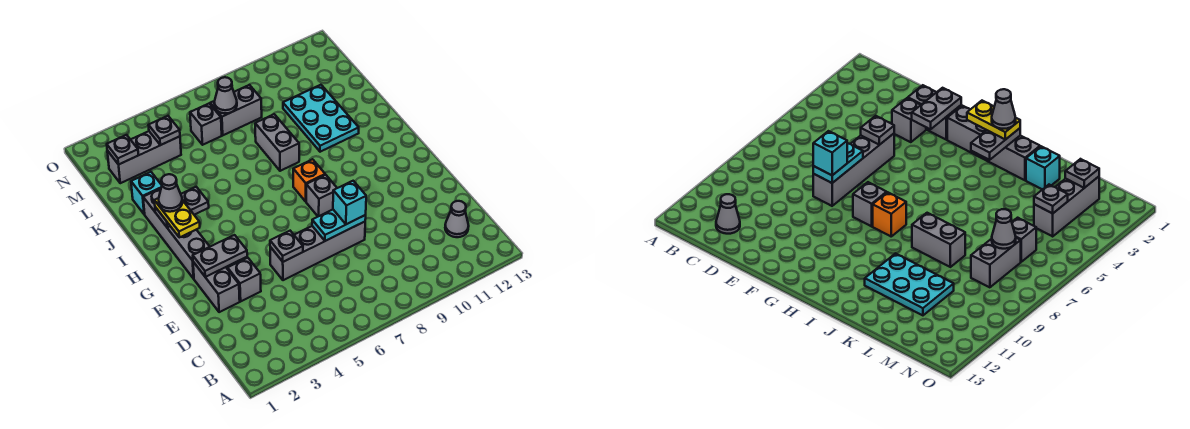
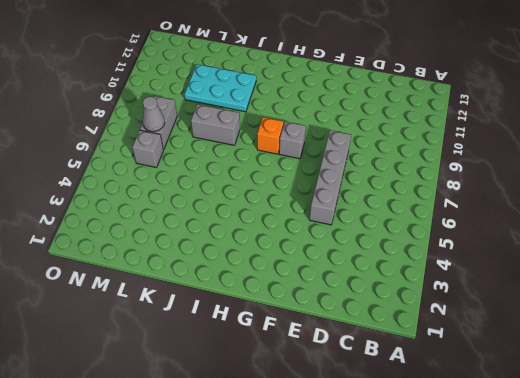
none -> grey cone C12 level 1
none -> grey brick E2:F2 level 1
none -> grey brick E3 level 1

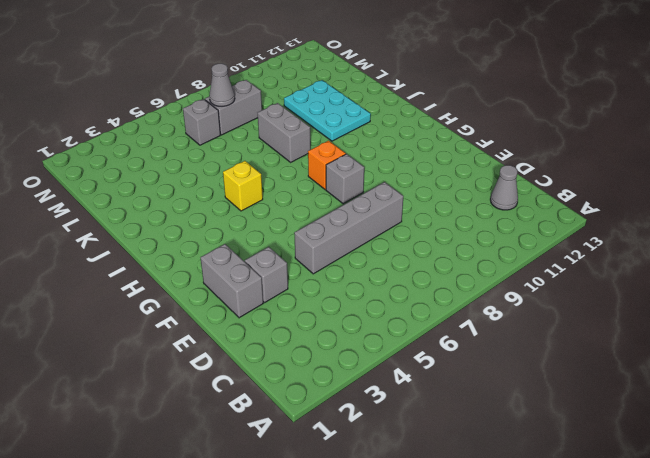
yellow brick I5 level 1 -> none
none -> grey brick G2:J2 level 1
none -> cyan brick K2 level 1
none -> grey brick M2:M4 level 1

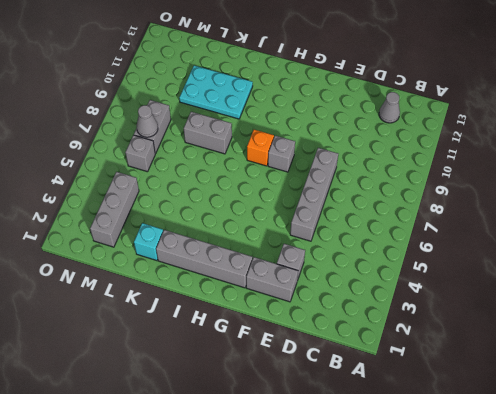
none -> grey plate E5 level 2
none -> cyan plate E7:E8 level 2
none -> grey plate F2:F3 level 2

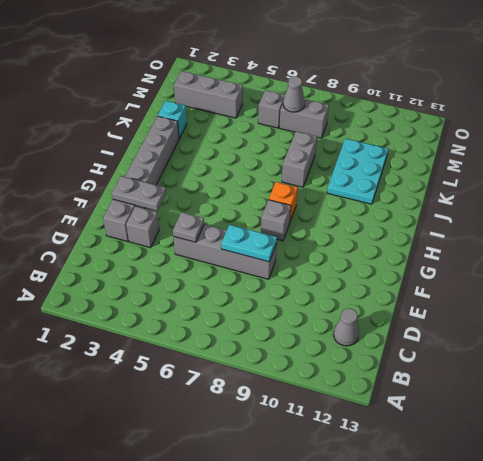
none -> grey plate I2:I3 level 2
none -> grey plate M2 level 2
none -> grey plate M4 level 2

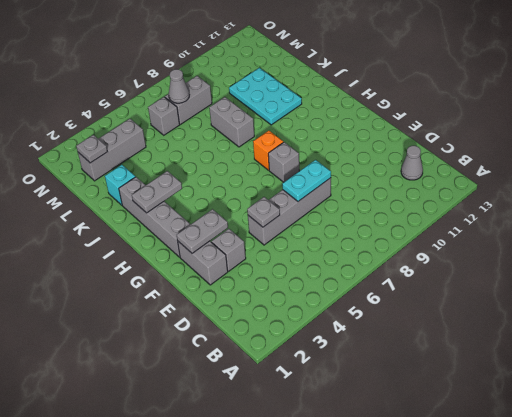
none -> grey plate M4 level 2
none -> cyan brick E8 level 3
none -> yellow plate H2:I2 level 3

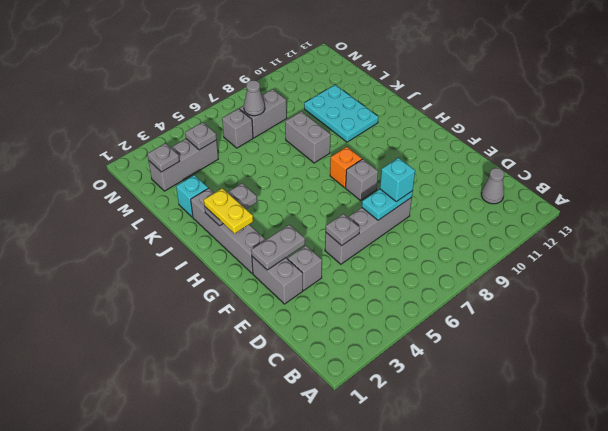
none -> grey cone I2 level 4

